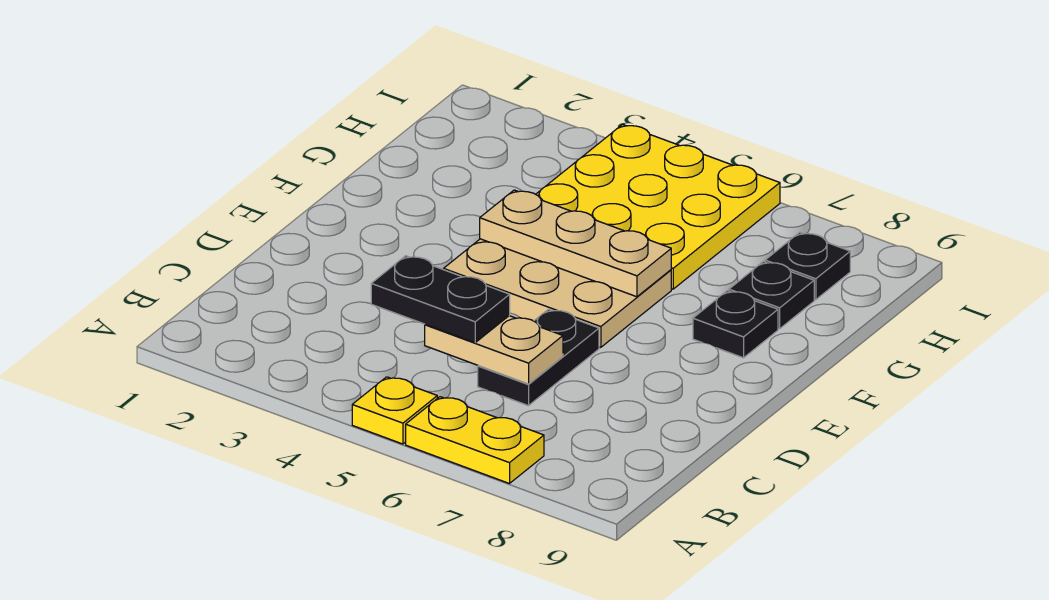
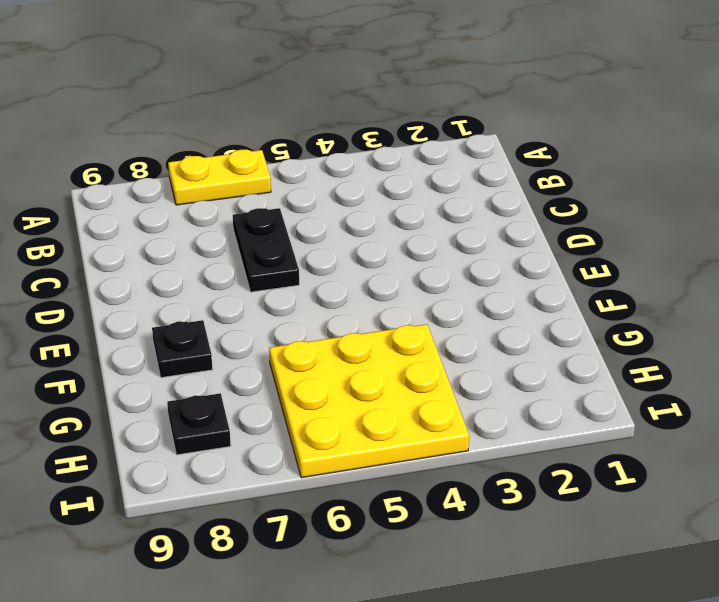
none -> yellow plate A5 level 1
none -> tan plate E4:F6 level 1

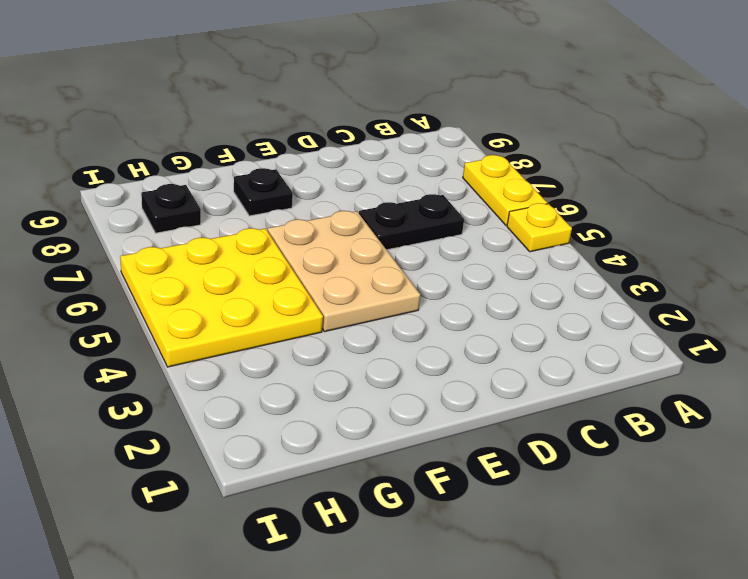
none -> black plate G8 level 1
none -> tan plate C5:C6 level 2

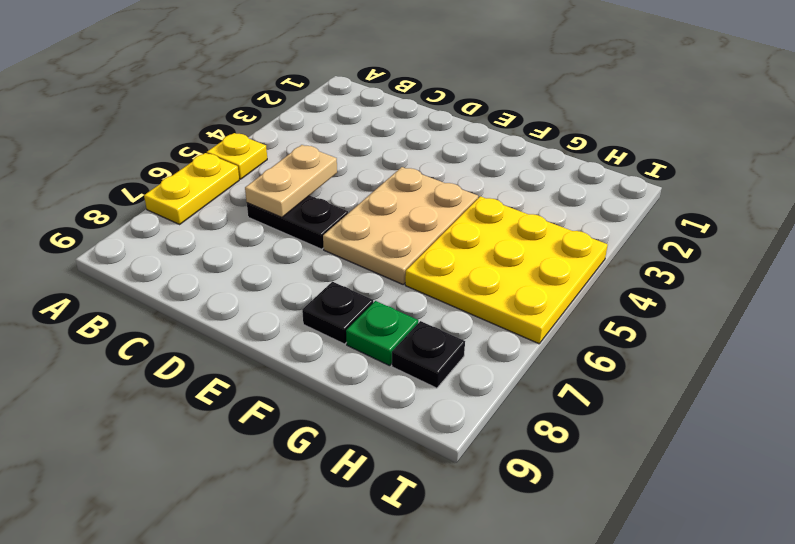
green plate G8 level 1 -> black plate G8 level 1
none -> tan plate F4:F6 level 2
none -> black plate C4:C5 level 3

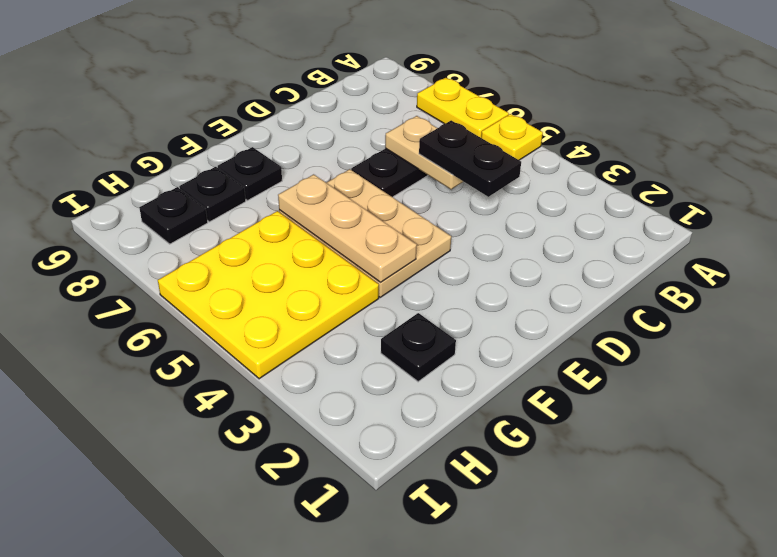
black plate G2 level 1 -> none

